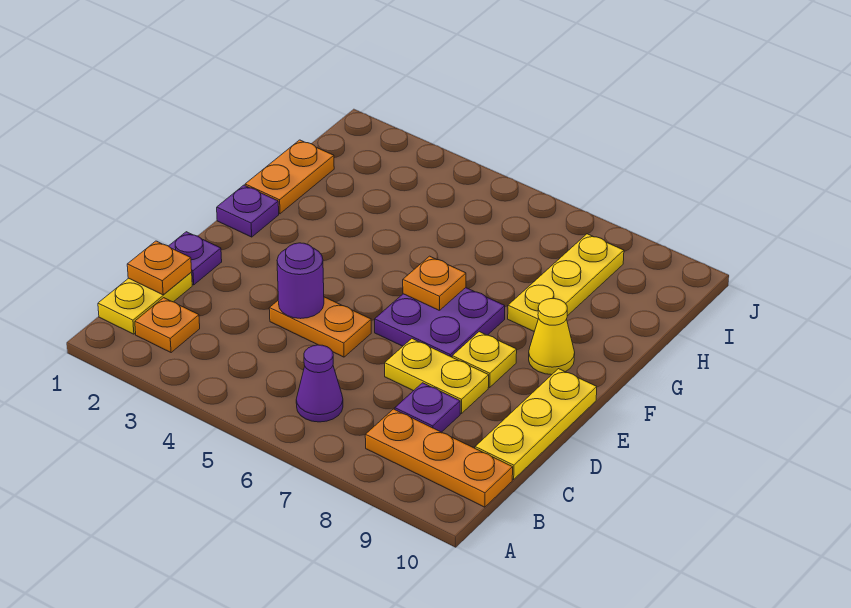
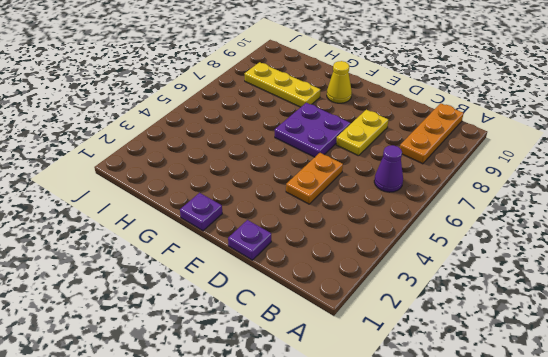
none -> yellow plate B1:C1 level 1
none -> orange plate B2 level 1
none -> purple plate C8 level 1

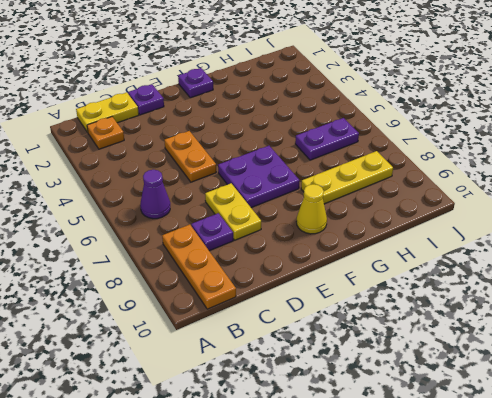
purple plate H6:I6 level 1 -> none
none -> yellow plate C10:E10 level 1
none -> yellow plate E8 level 1
none -> orange plate G1:H1 level 1

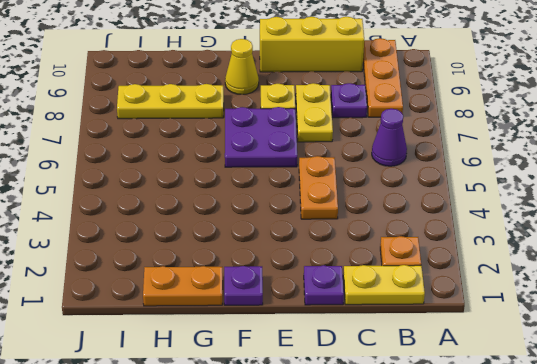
yellow brick C10:E10 level 1 -> yellow plate C10:E10 level 1
none -> orange plate C1 level 2
none -> purple round brick D4 level 2
none -> orange plate F6 level 2

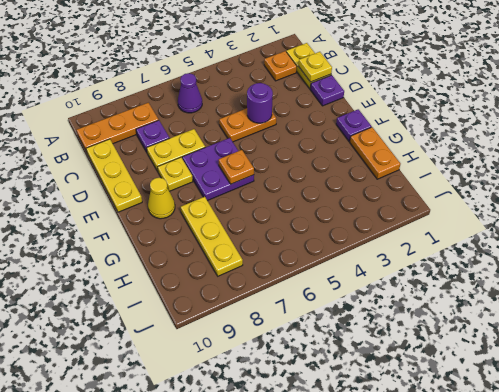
yellow plate C1 level 2 -> orange plate C1 level 2

